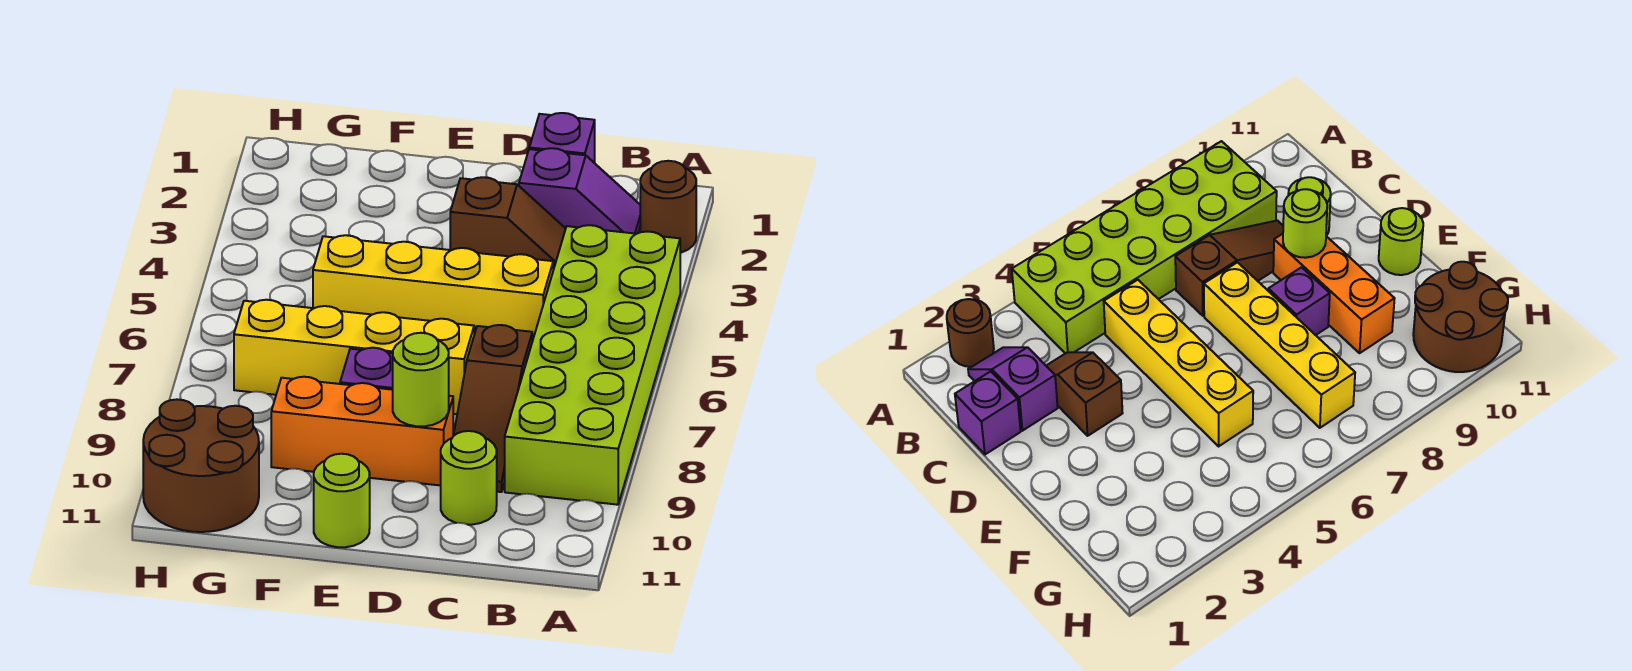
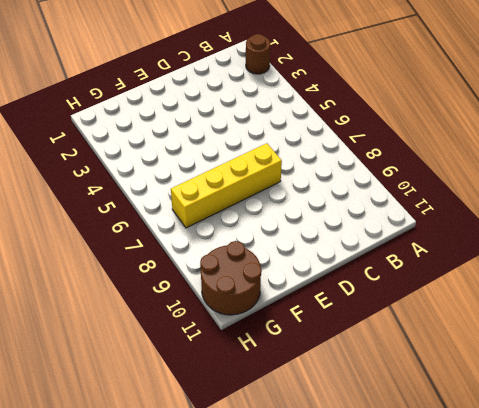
none -> lime brick A4:B9 level 1
none -> purple slope B2:C2 level 1 top C
none -> purple brick C1 level 1

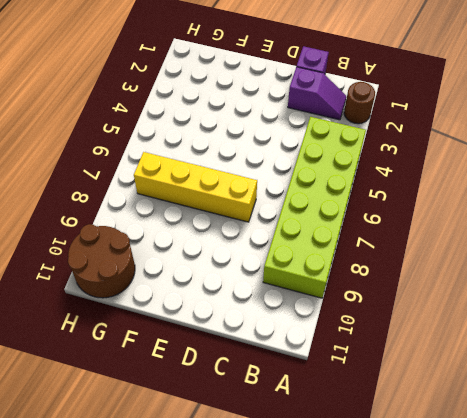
none -> brown slope C3:D3 level 1 top D
none -> yellow brick C5:F5 level 1
none -> brown slope C7:C9 level 1 top 7

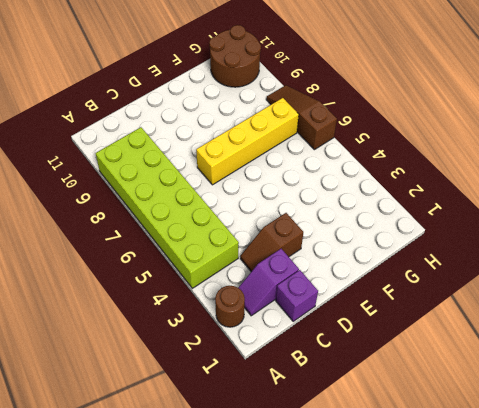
brown slope H6:H8 level 1 top 6 -> brown slope C7:C9 level 1 top 7
none -> yellow brick C5:F5 level 1
none -> lime round brick C10 level 1
none -> orange brick D9:F9 level 1

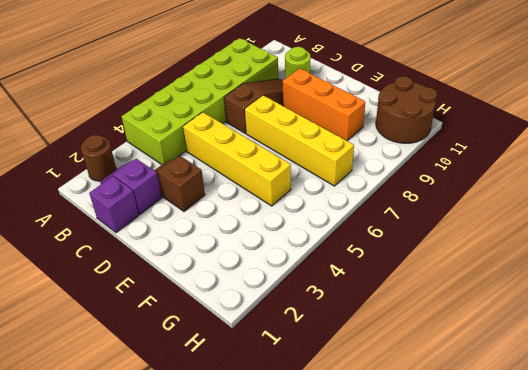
none -> purple brick E8 level 1
none -> lime round brick E11 level 1
none -> lime round brick D9 level 2

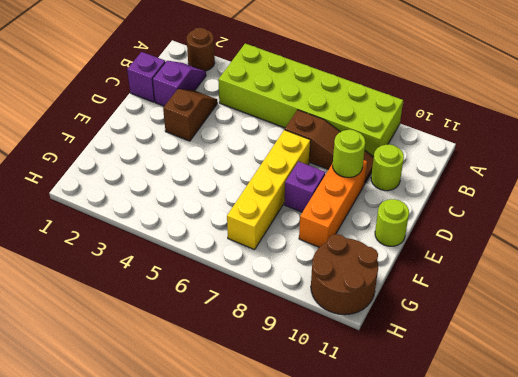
none -> yellow brick C5:F5 level 1

